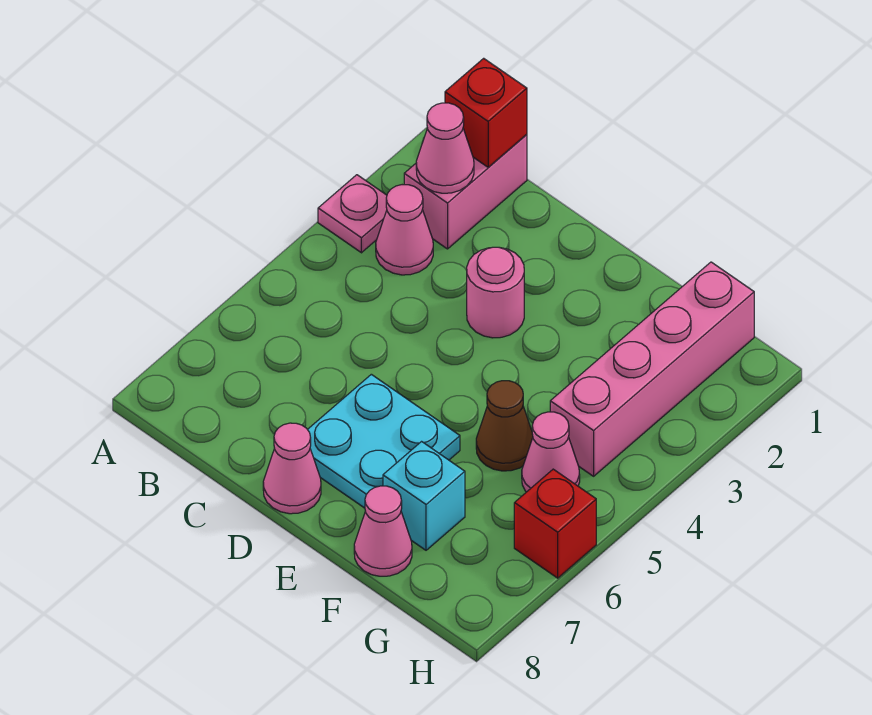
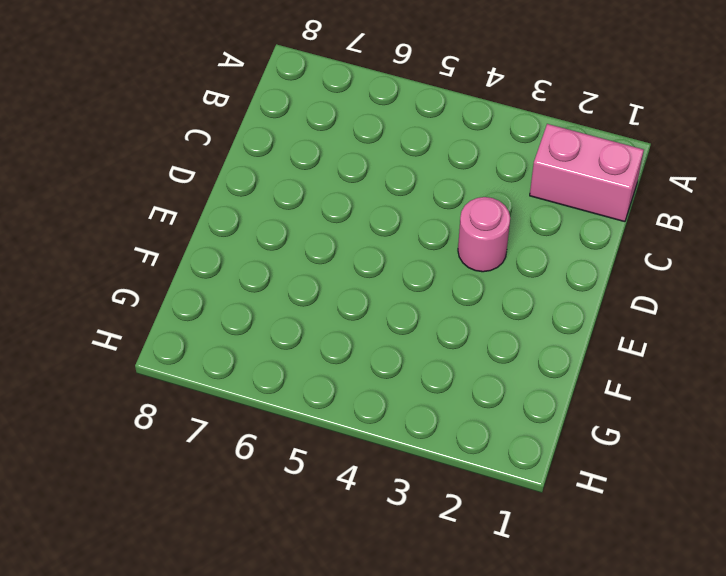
none -> pink plate A3 level 1
none -> pink cone B3 level 1
none -> cyan plate D6:E7 level 1

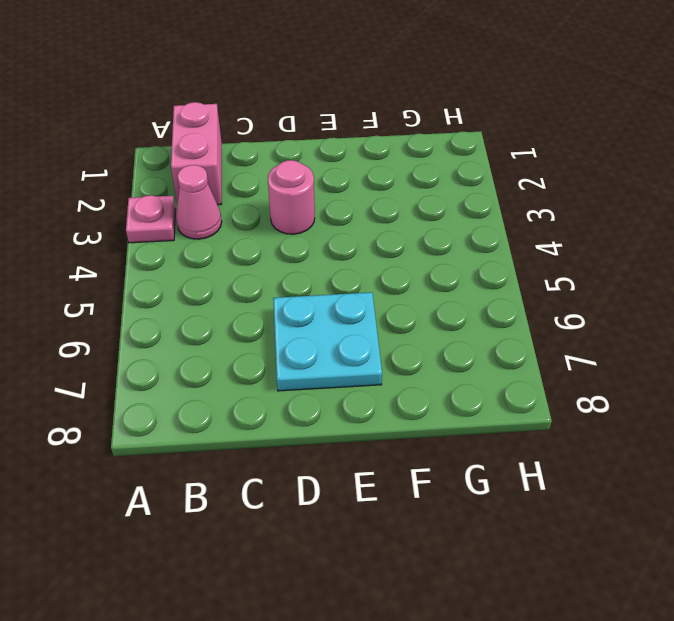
none -> pink cone D8 level 1
none -> brown cone F5 level 1
none -> cyan brick F7 level 1

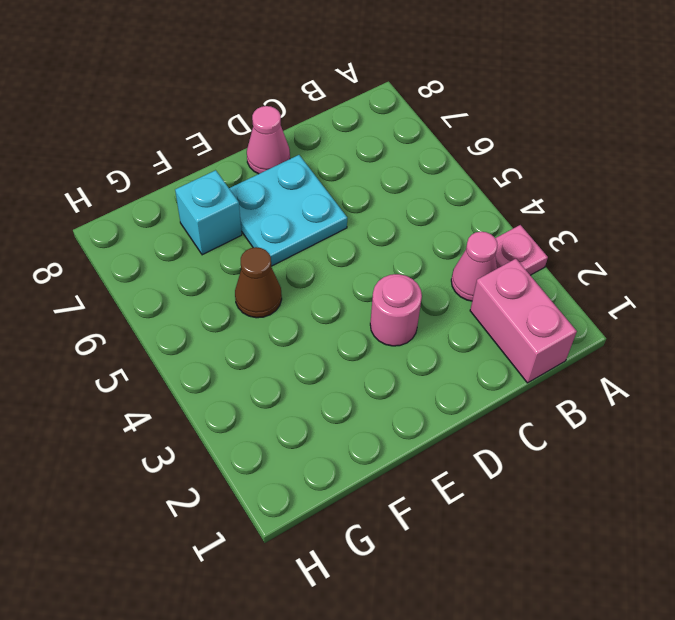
none -> pink cone F8 level 1
none -> pink brick G1:G4 level 1
none -> pink cone G5 level 1

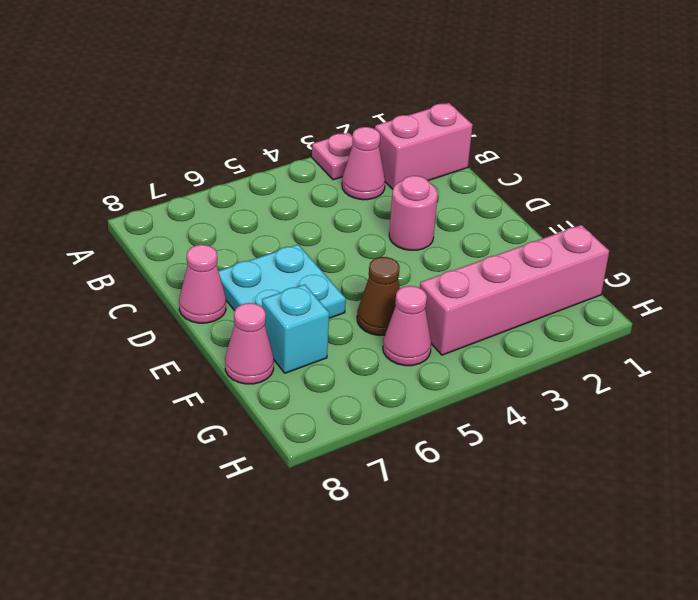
none -> red brick H6 level 1
none -> red brick B1 level 2
none -> pink cone B2 level 2

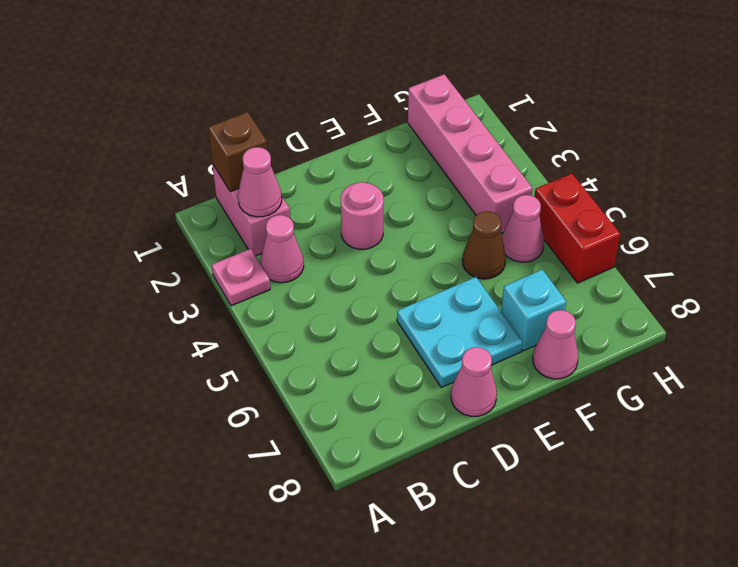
brown brick B1 level 2 -> red brick B1 level 2
red brick H5:H6 level 1 -> red brick H6 level 1

